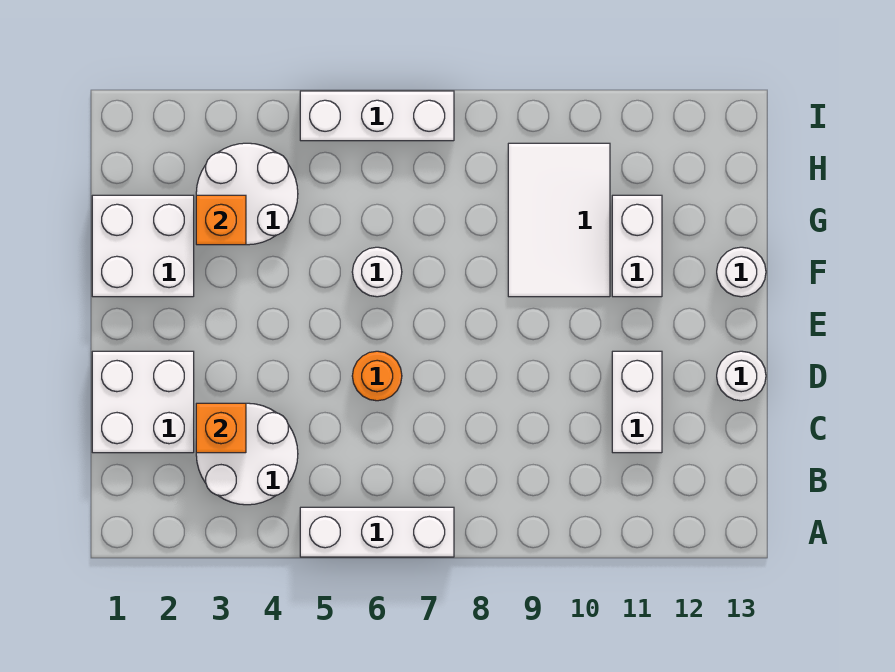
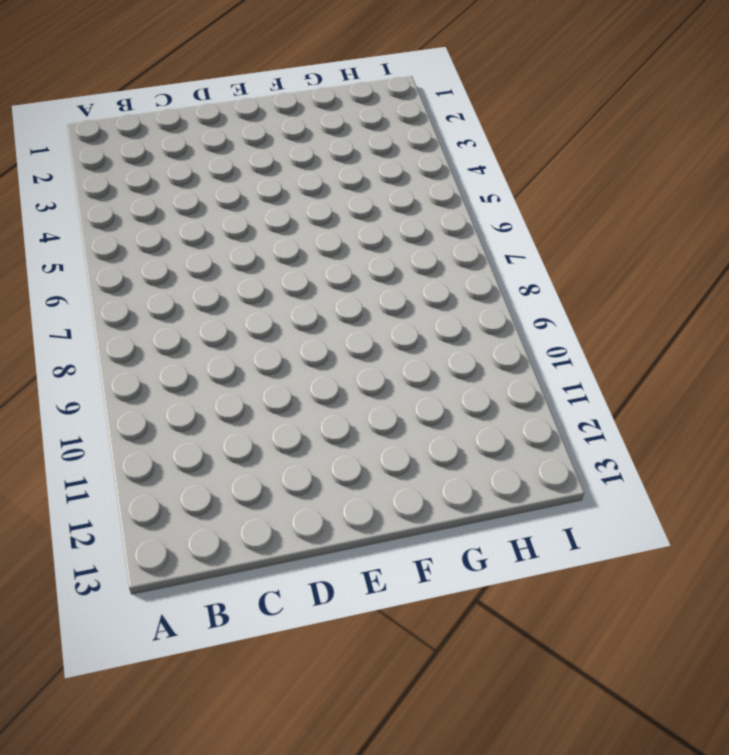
none -> white brick A5:A7 level 1
none -> white round brick B3:C4 level 1
none -> white brick C1:D2 level 1

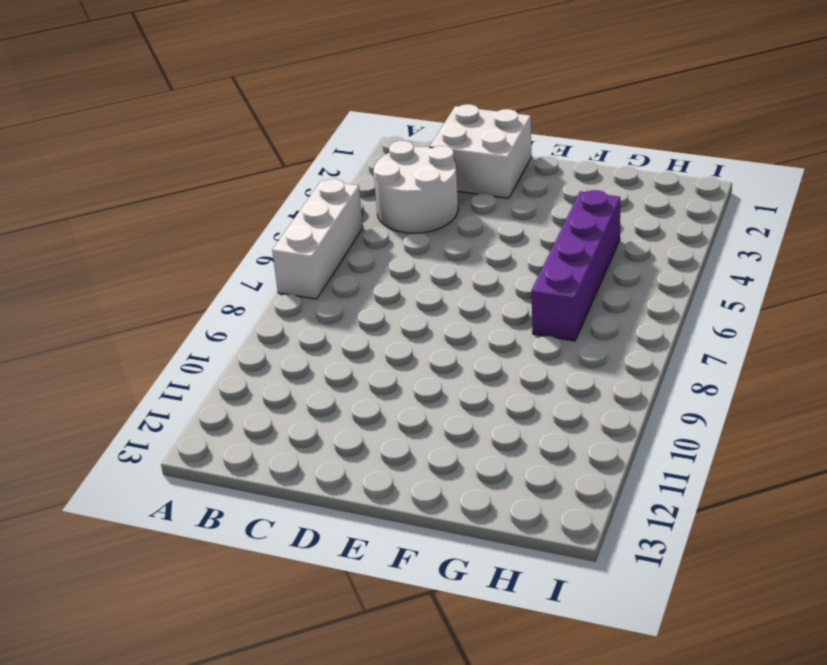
purple brick G4:G7 level 1 -> white round brick G3:H4 level 1
none -> white brick C11:D11 level 1
none -> orange round brick D6 level 1
none -> white round brick D13 level 1

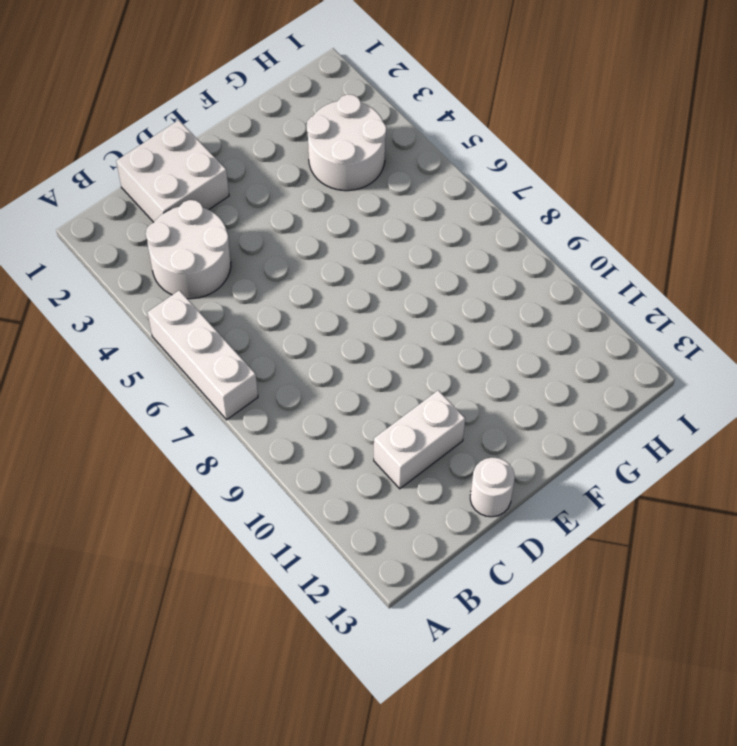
none -> orange round brick D6 level 1
none -> white brick F1:G2 level 1
none -> white round brick F6 level 1

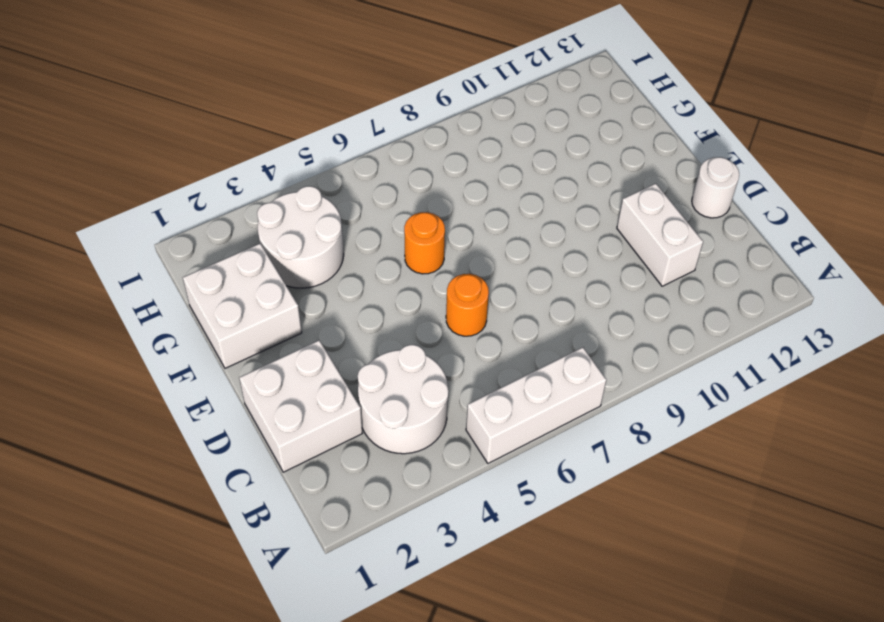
orange round brick F6 level 1 -> white round brick F6 level 1
none -> white tile F9:H10 level 1
none -> white brick F11:G11 level 1
none -> white round brick F13 level 1

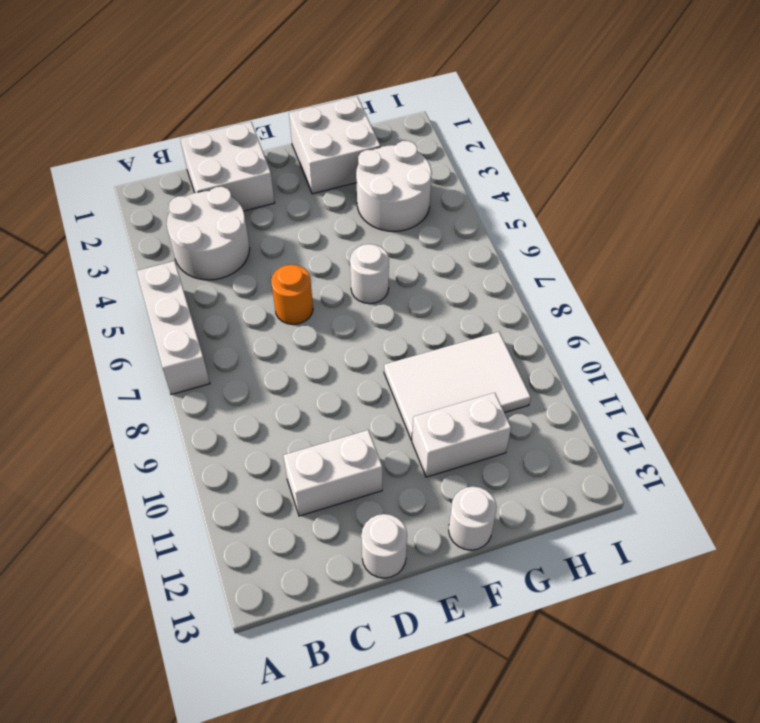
none -> white brick I5:I7 level 1
none -> orange brick C3 level 2
none -> orange brick G3 level 2

